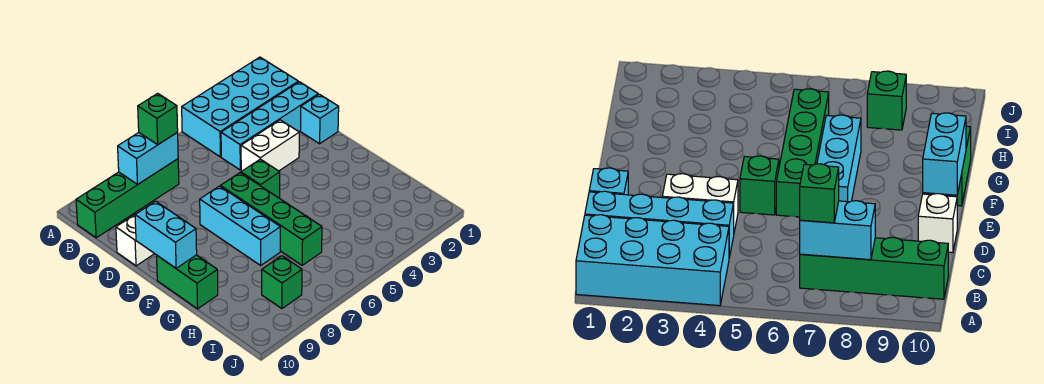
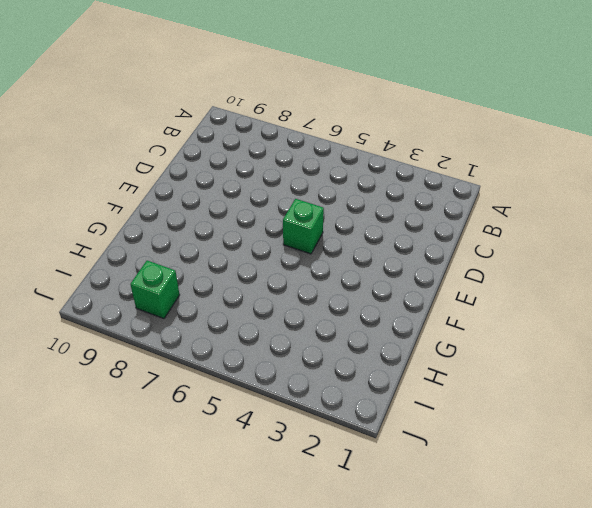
none -> cyan brick A1:B4 level 1
none -> green brick B7:B10 level 1
none -> cyan brick C1:C4 level 1

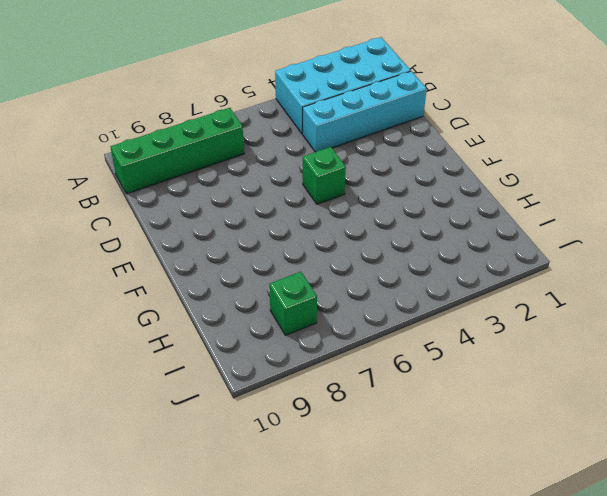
none -> cyan brick D1 level 1
none -> white brick D3:D4 level 1
none -> white brick D10 level 1

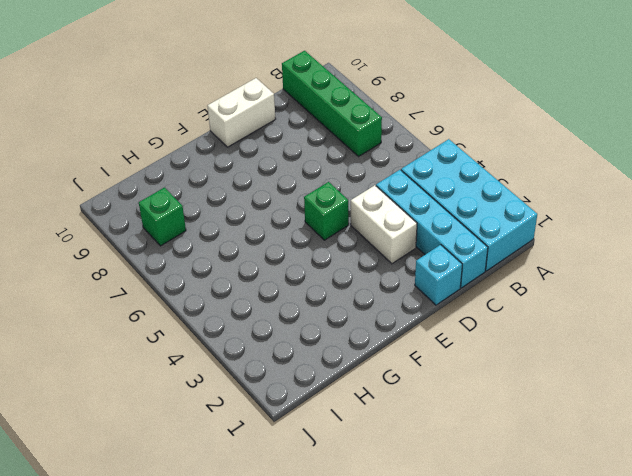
white brick D10:E10 level 1 -> white brick D10 level 1
none -> green brick E6:H6 level 1
none -> cyan brick E7:G7 level 1
none -> green brick F10:G10 level 1

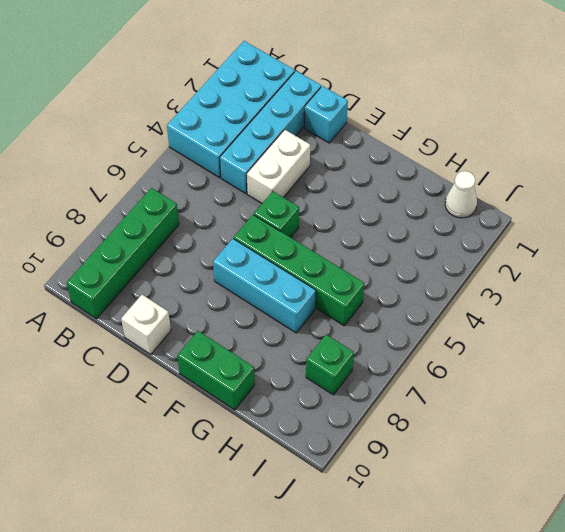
white cone I1 level 1 -> none
none -> cyan brick B7:B8 level 2
none -> cyan brick E10:F10 level 2
none -> green brick B7 level 3

